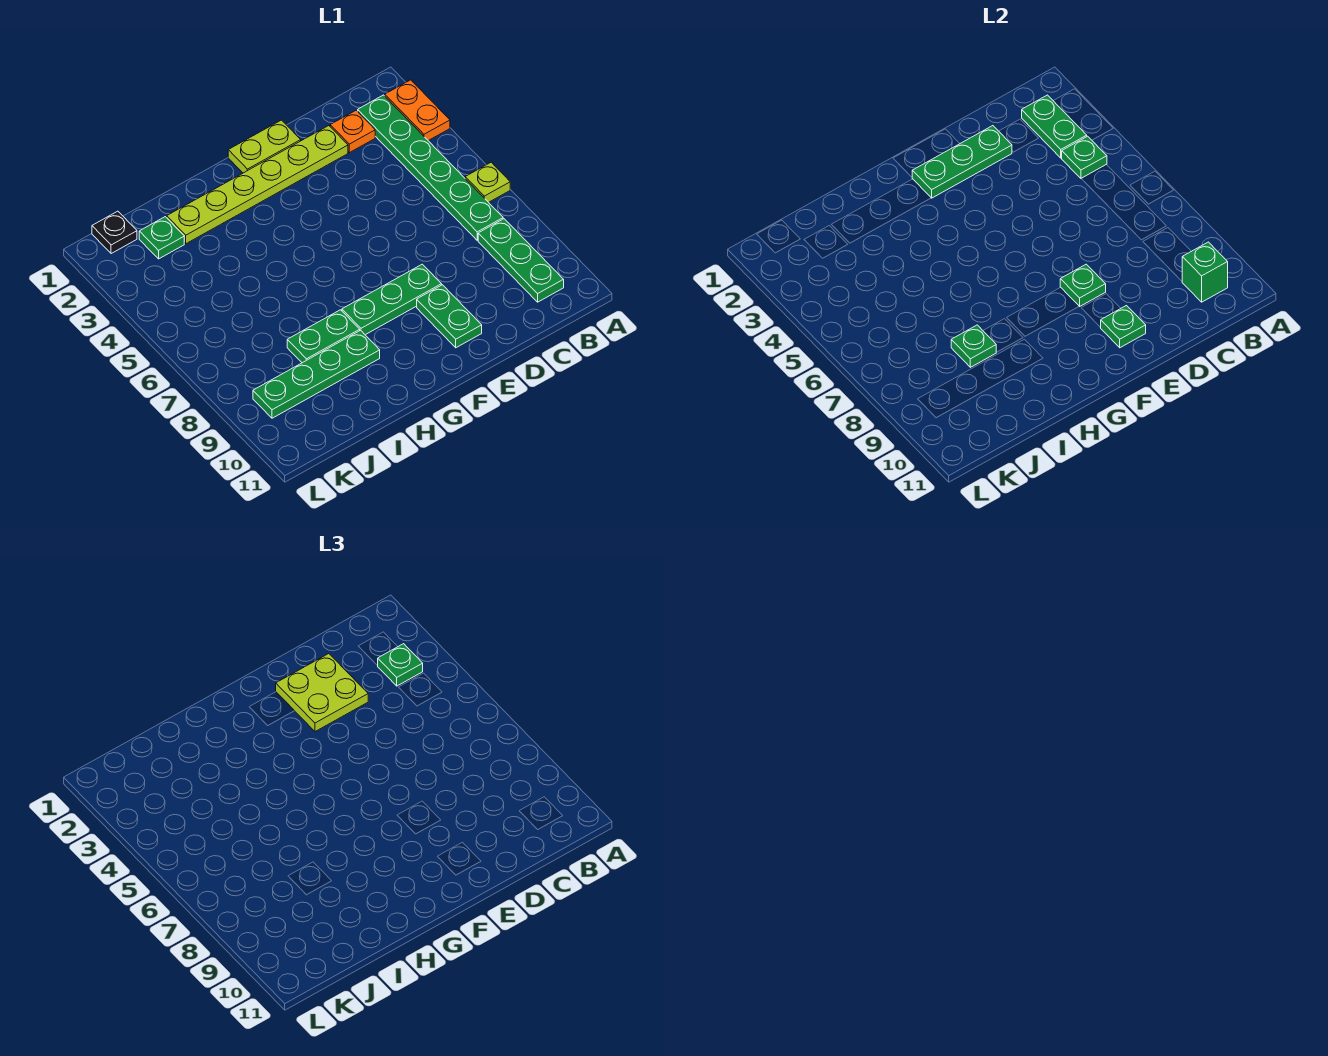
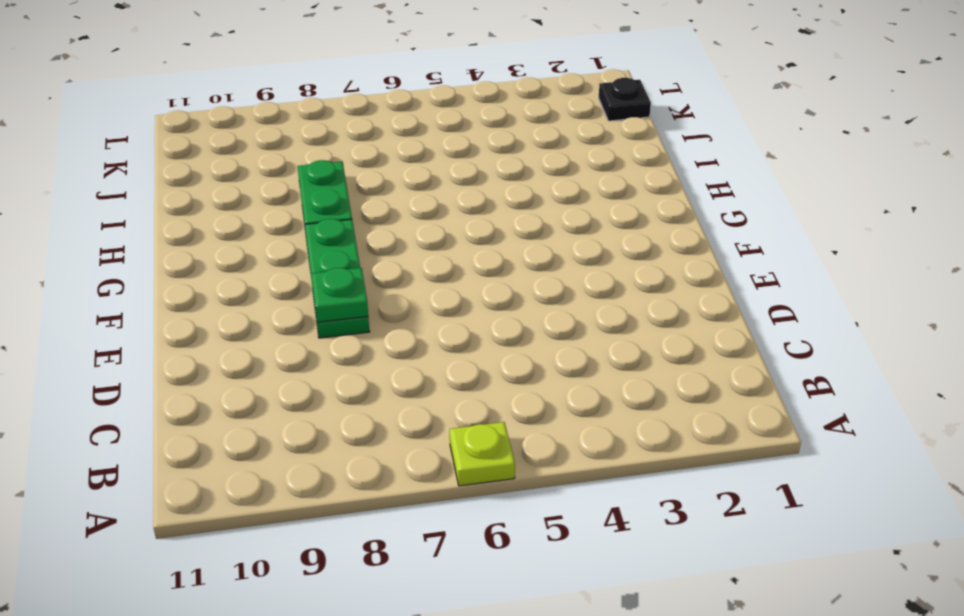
none -> orange plate A2:A3 level 1
none -> green plate B2:B7 level 1
none -> green plate B8:B10 level 1

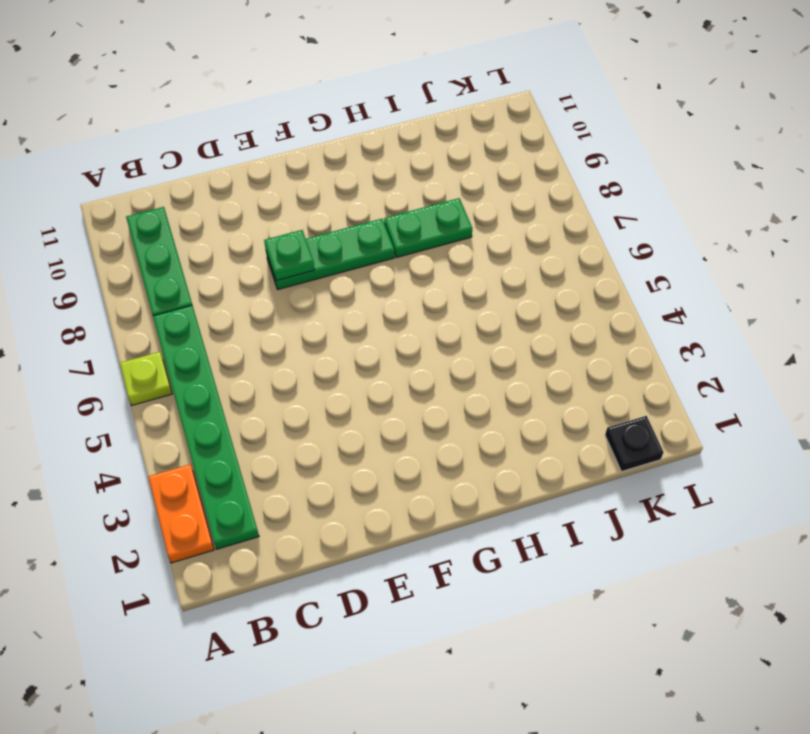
none -> orange plate C2 level 1
none -> lime plate D2:I2 level 1
none -> lime plate E1:F1 level 1

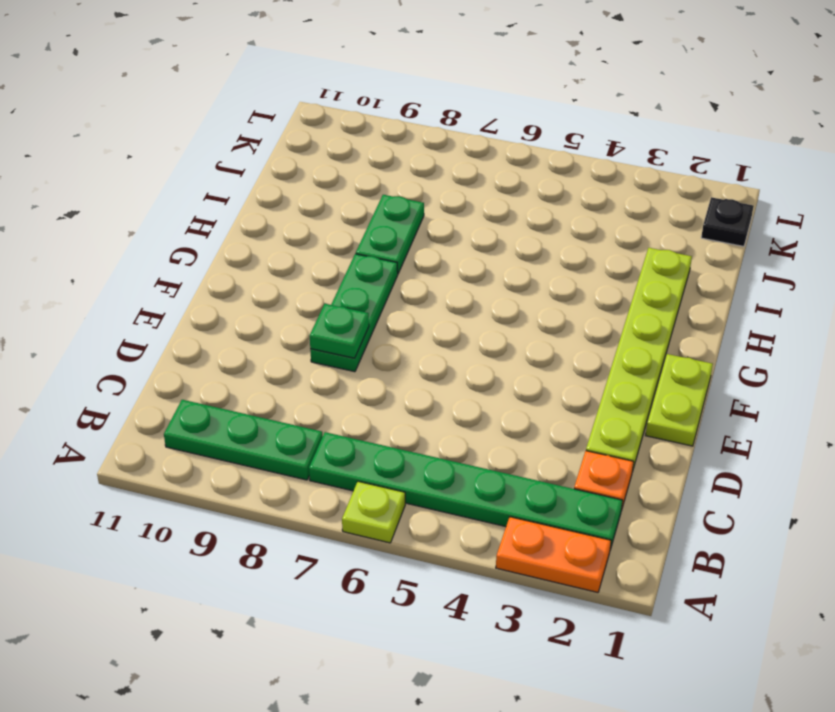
none -> green plate E9:E10 level 1
none -> green plate H9:K9 level 1
none -> green plate J2 level 1

